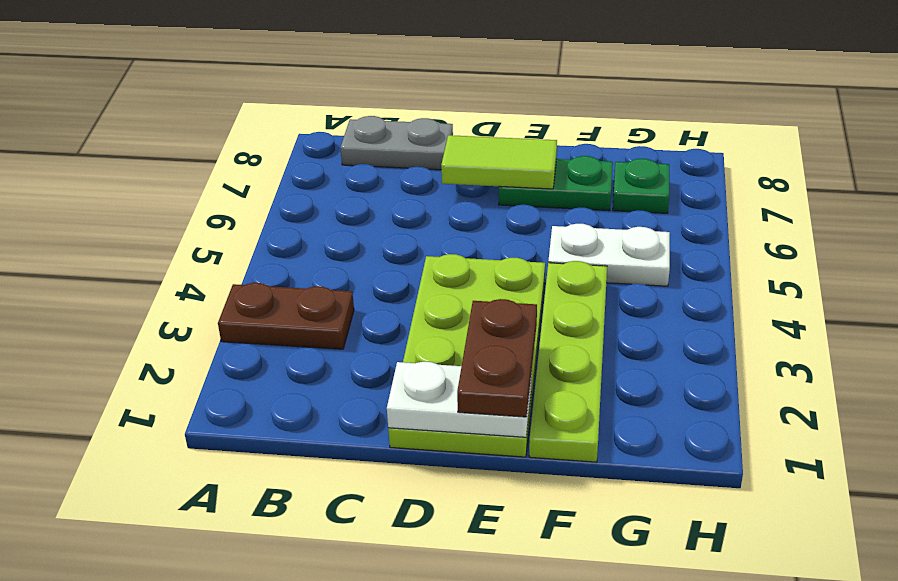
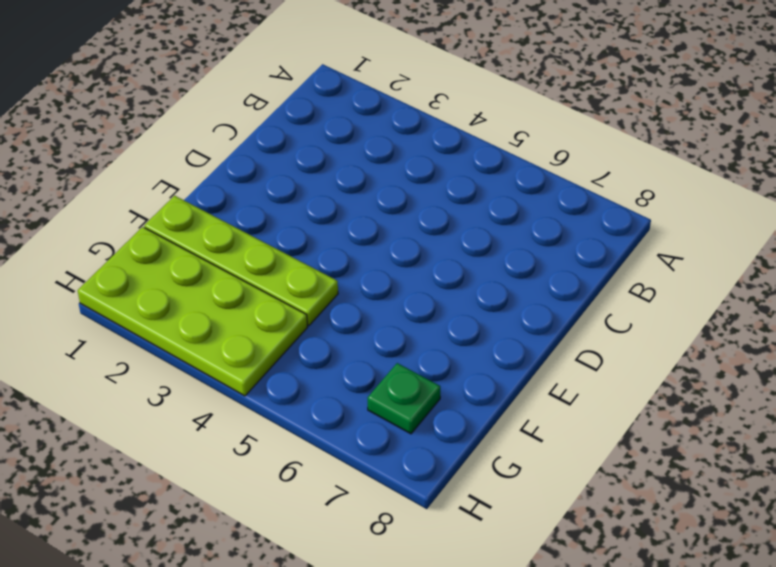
lime plate G1:H4 level 1 -> lime plate D1:E4 level 1
none -> brown plate A3:B3 level 1
none -> grey plate B8:C8 level 1

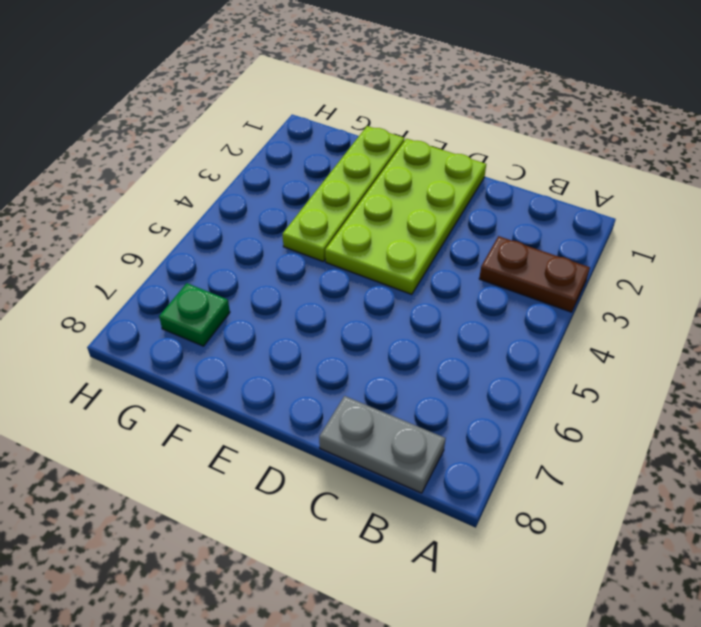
none -> green plate E7:F7 level 1
none -> white plate F5:G5 level 1

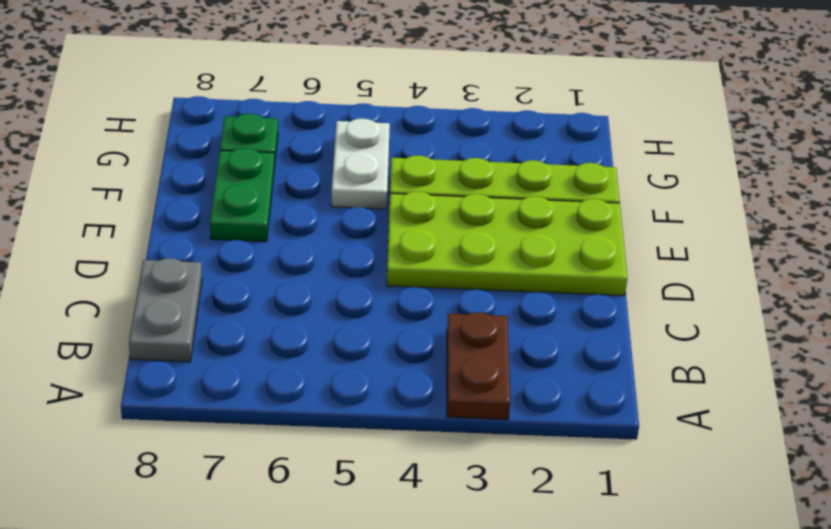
none -> white plate D1:E1 level 2
none -> lime tile D7:E7 level 2

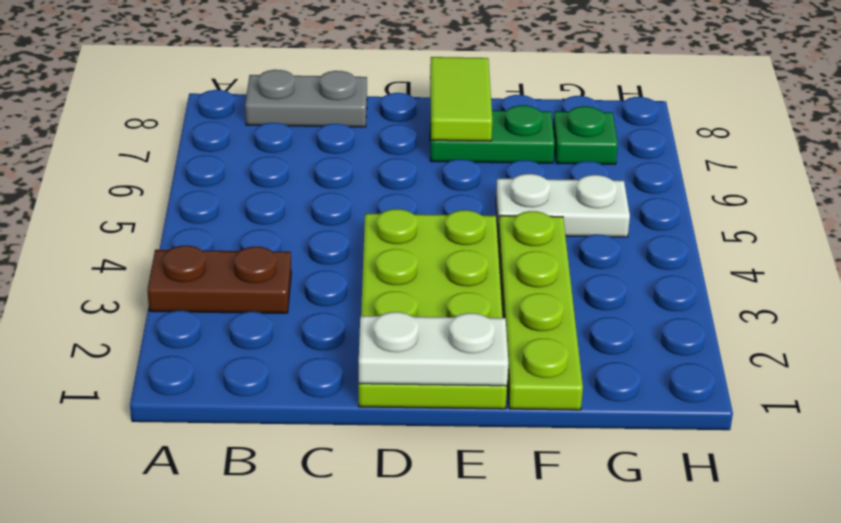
lime tile E7:E8 level 2 -> lime tile D7:E7 level 2
none -> brown plate E1:E2 level 3

